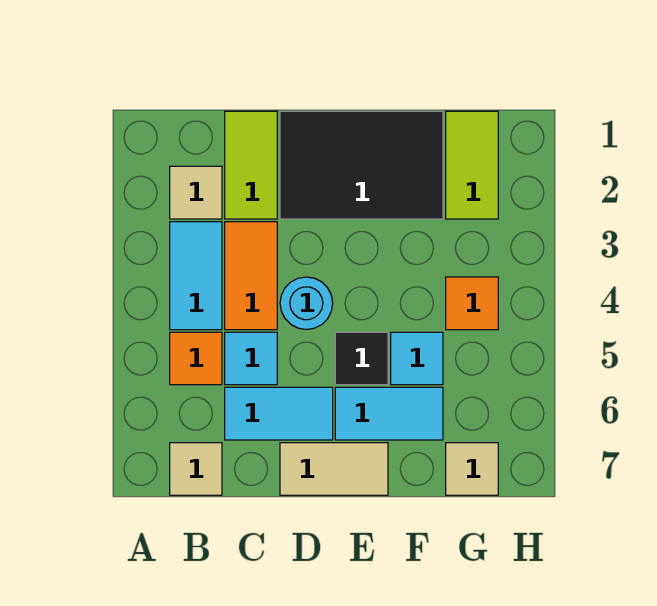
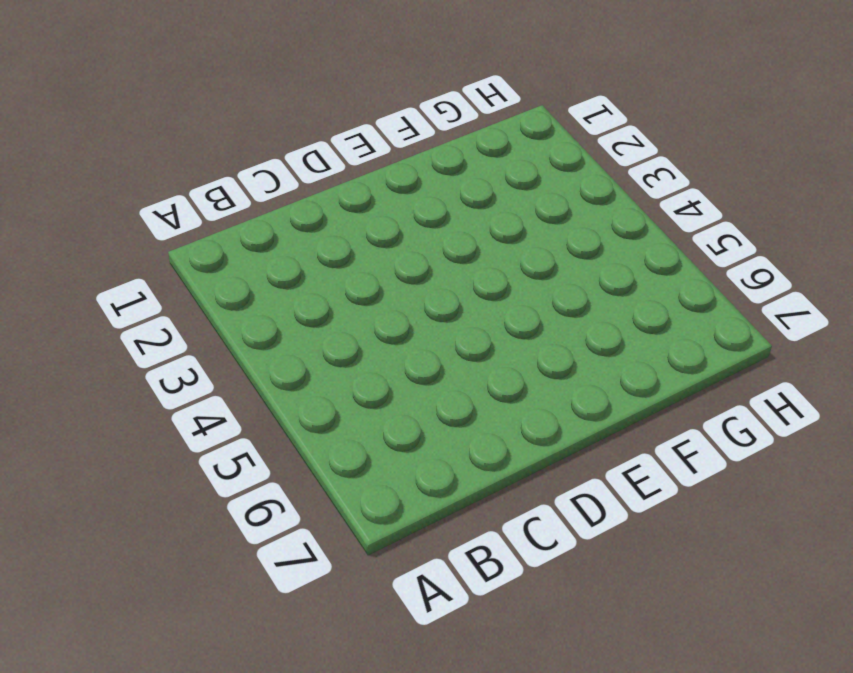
none -> tan tile B2 level 1
none -> cyan tile B3:B4 level 1
none -> orange tile B5 level 1

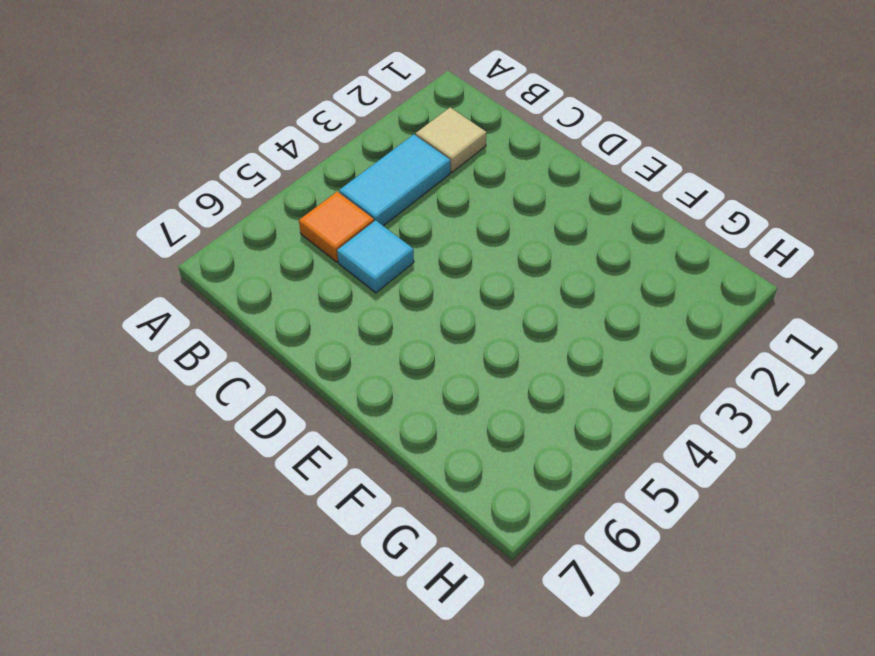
none -> tan tile B7 level 1
none -> lime tile C1:C2 level 1
none -> orange tile C3:C4 level 1

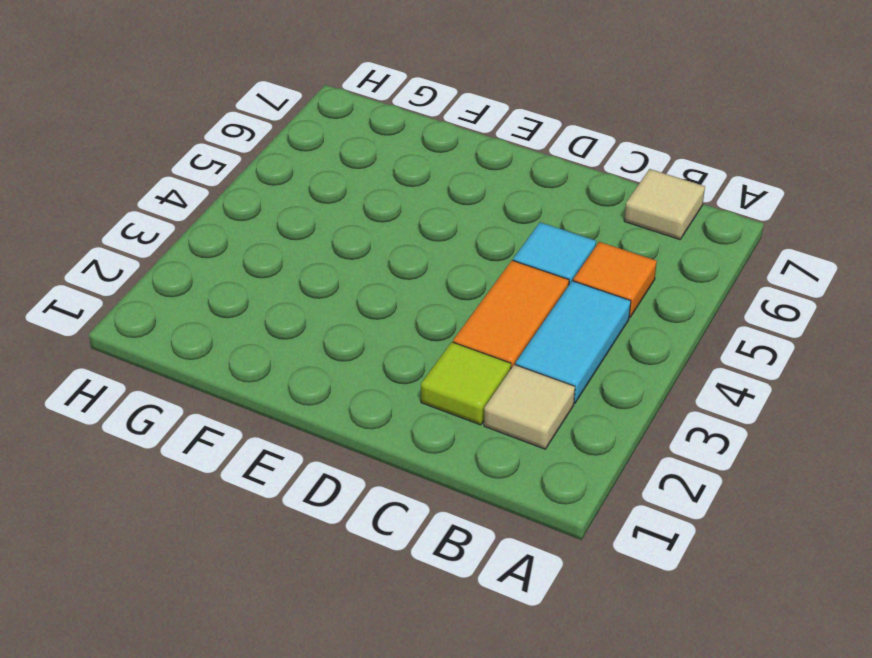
lime tile C2 level 1 -> lime tile C1:C2 level 1
none -> cyan tile C6:D6 level 1
none -> black tile D1:F2 level 1
none -> cyan round brick D4 level 1

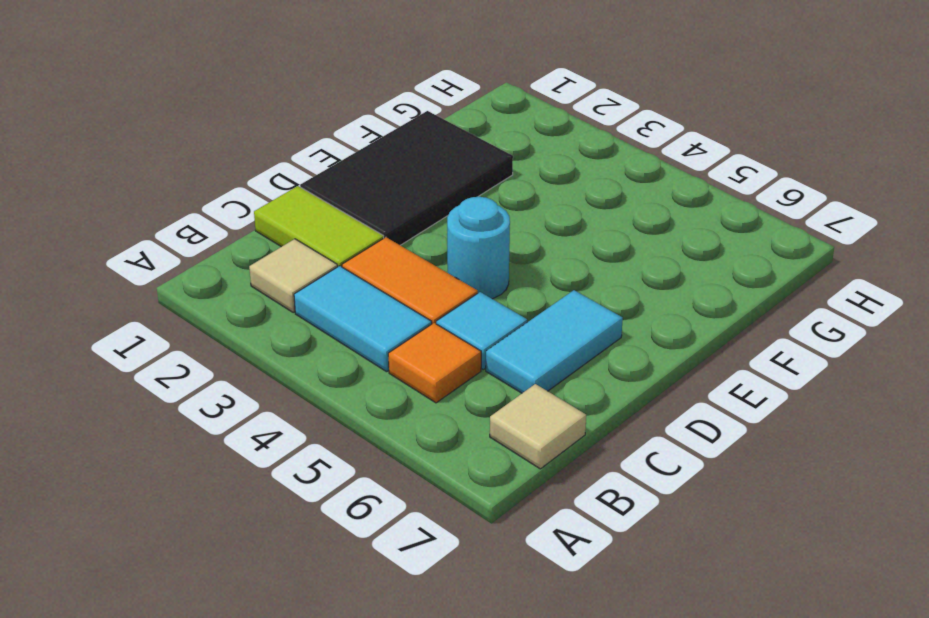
none -> tan tile D7:E7 level 1
none -> black tile E5 level 1
none -> cyan tile E6:F6 level 1

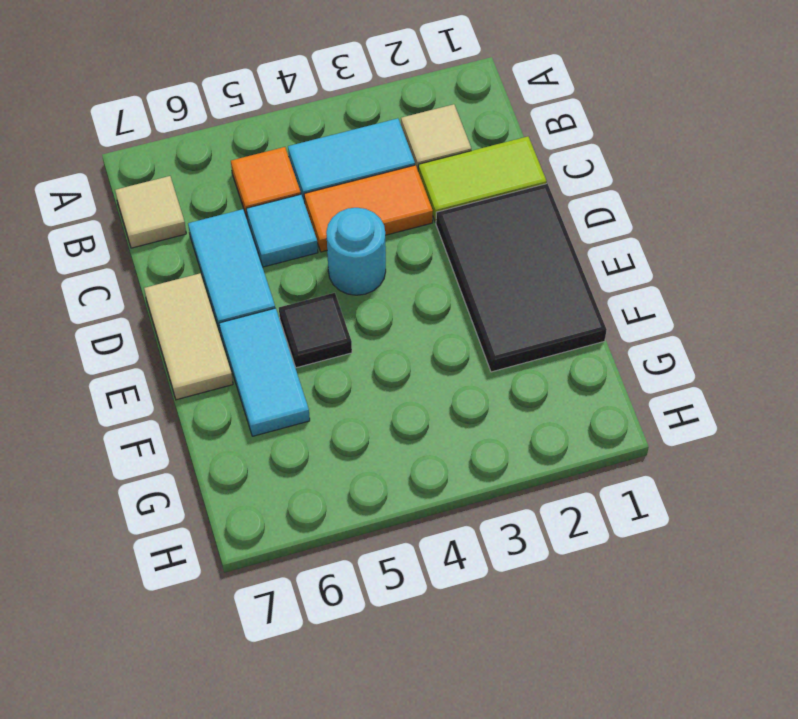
none -> cyan tile F5 level 1
none -> lime tile G1:G2 level 1
none -> orange tile G4 level 1

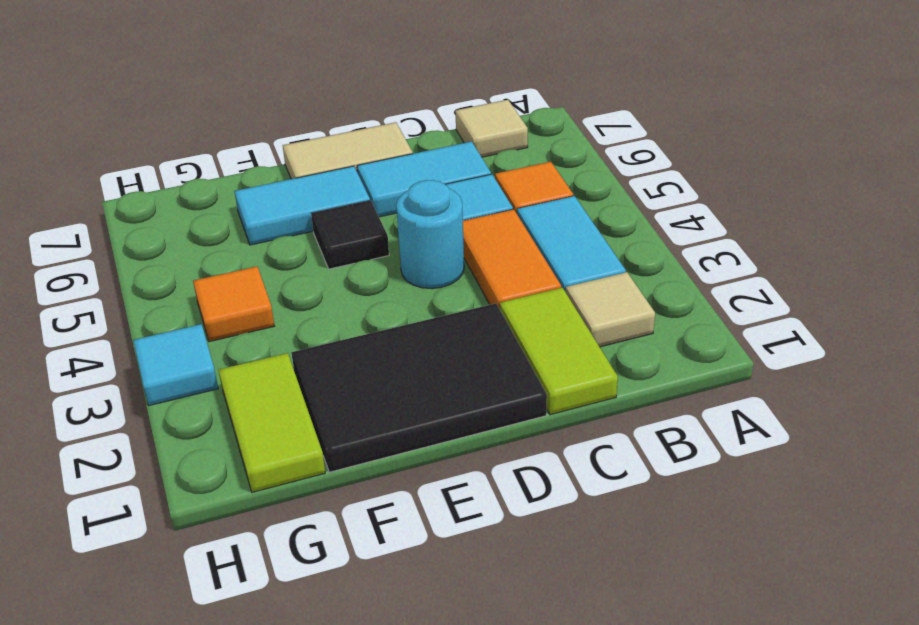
cyan tile H3 level 1 -> cyan tile F5 level 1
none -> tan tile G7 level 1

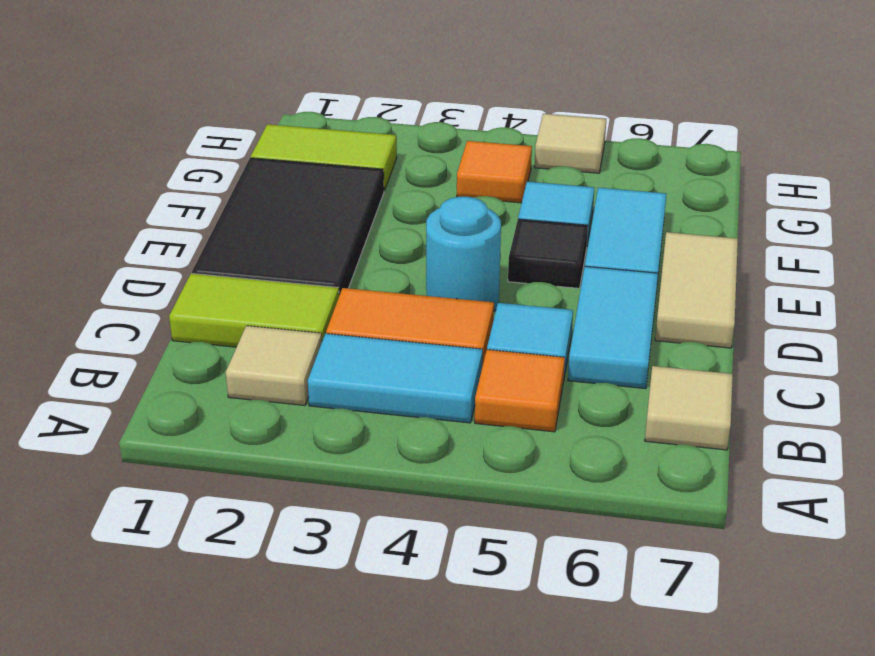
tan tile H5 level 1 -> tan tile G7 level 1

